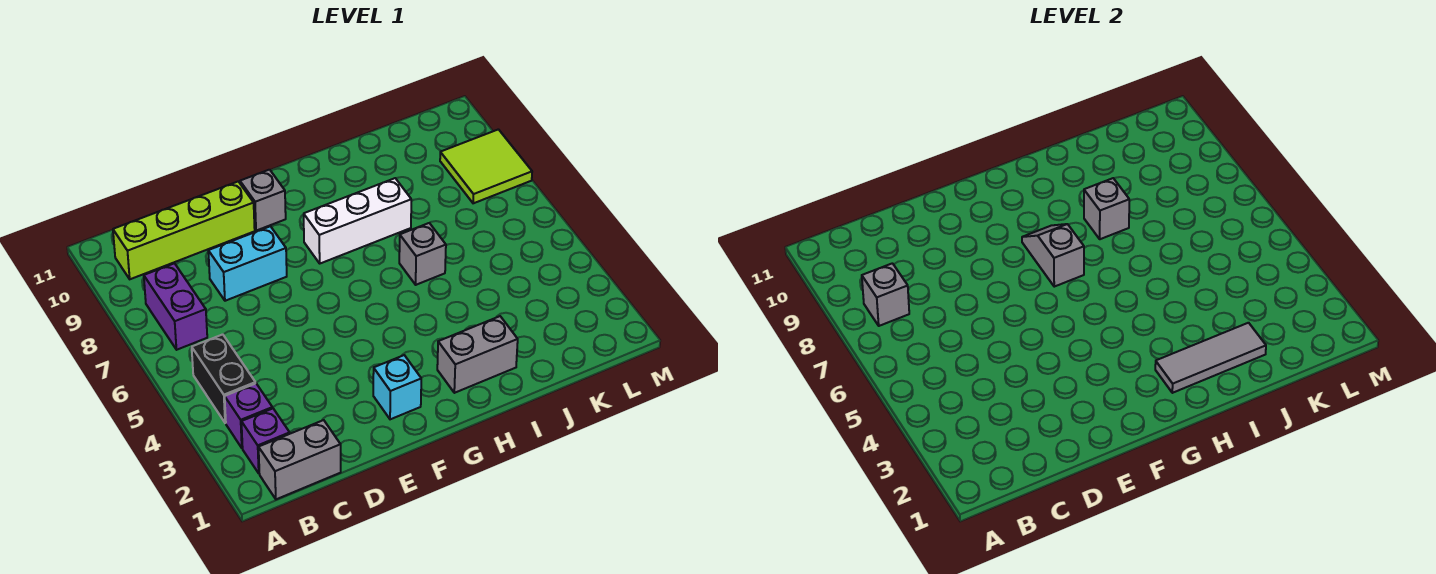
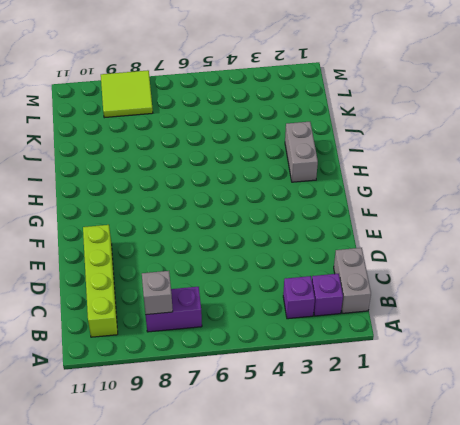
none -> black brick B4:B5 level 1
none -> cyan brick D8:E8 level 1
none -> cyan brick F2 level 1

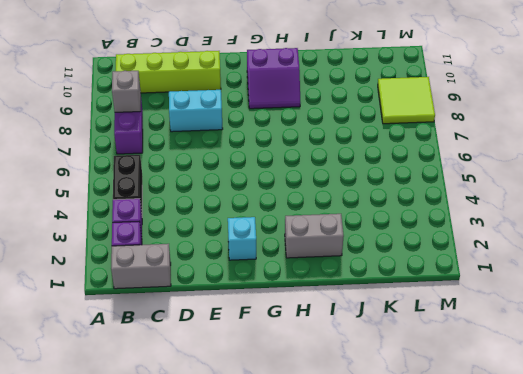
purple slope G9:H10 level 1 top 10 -> none
none -> grey brick F10 level 1
none -> white brick G8:I8 level 1
none -> grey brick I6 level 1

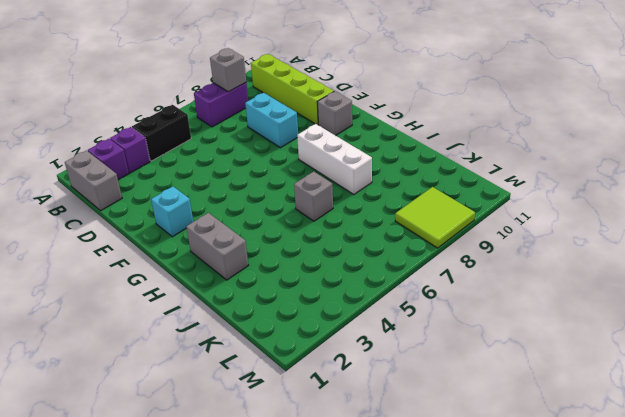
none -> grey slope G7:G8 level 2 top 7
none -> grey tile H2:J2 level 2
none -> grey brick I8 level 2

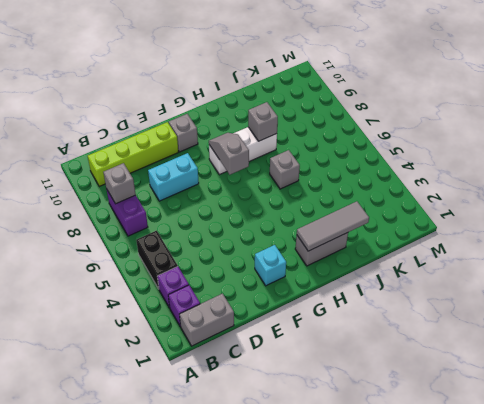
none -> lime tile L8:M9 level 1

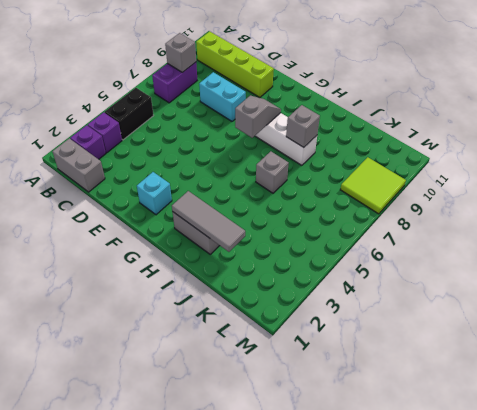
none -> grey brick F10 level 1

